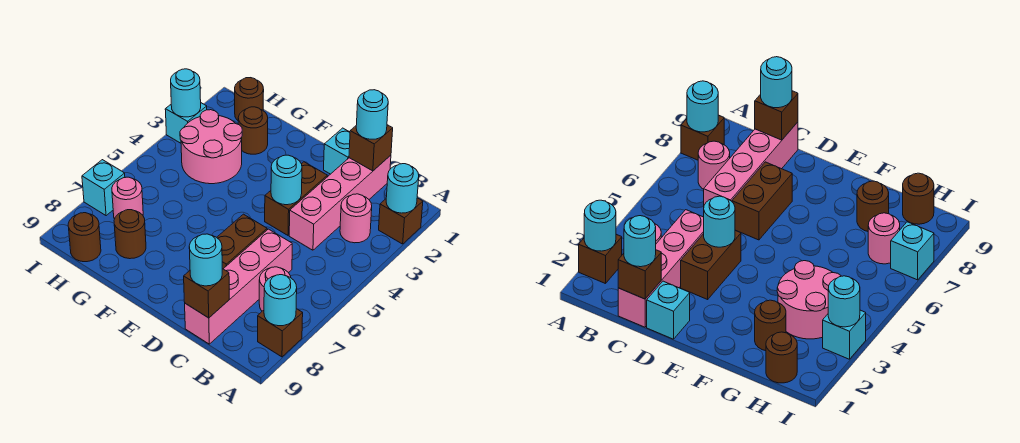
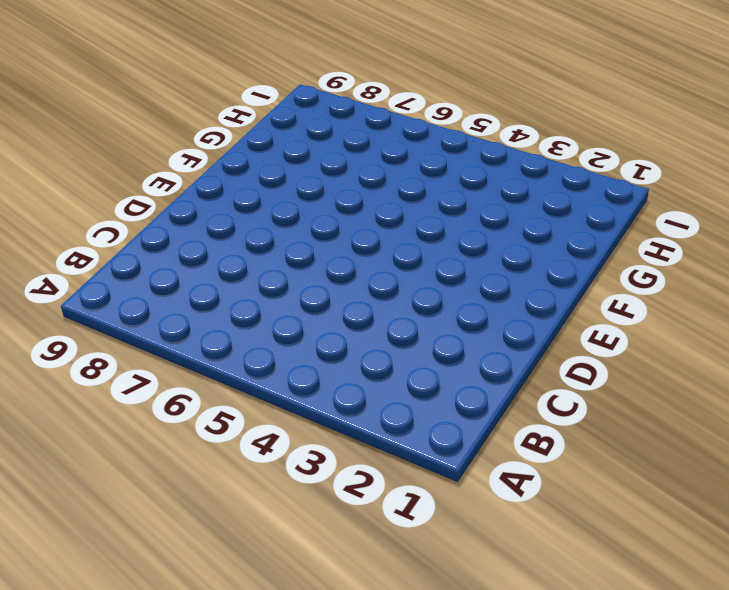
none -> brown brick A2 level 1
none -> brown brick A8 level 1
none -> pink round brick B3 level 1

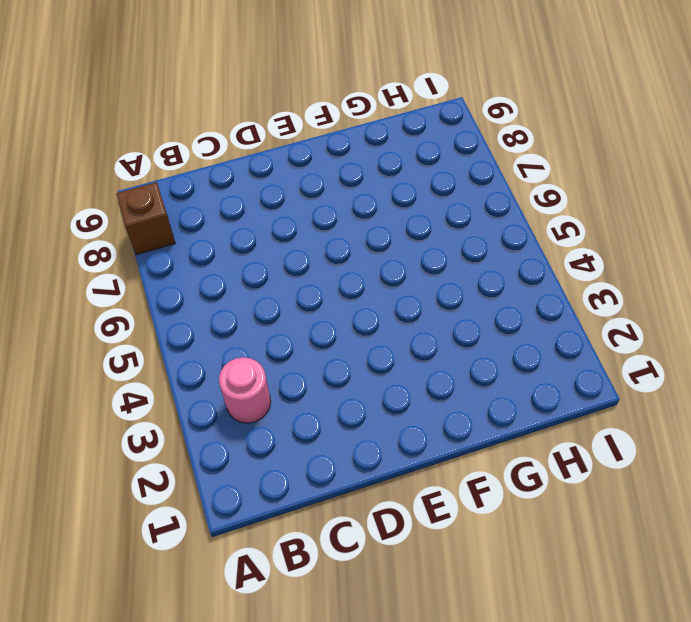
none -> brown brick A2 level 1
none -> pink round brick B7 level 1
none -> pink brick C1:C4 level 1

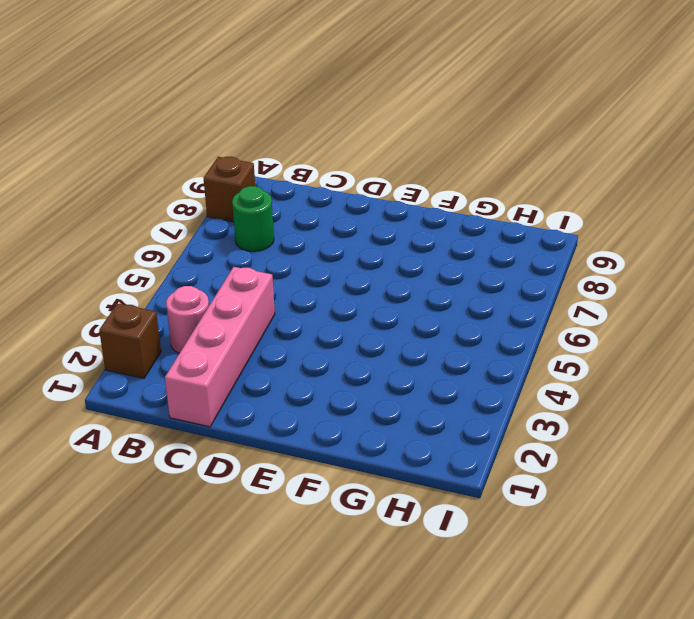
green round brick B7 level 1 -> pink round brick B7 level 1
none -> pink brick C6:C9 level 1
none -> cyan brick D1 level 1
none -> brown brick D3:D4 level 1

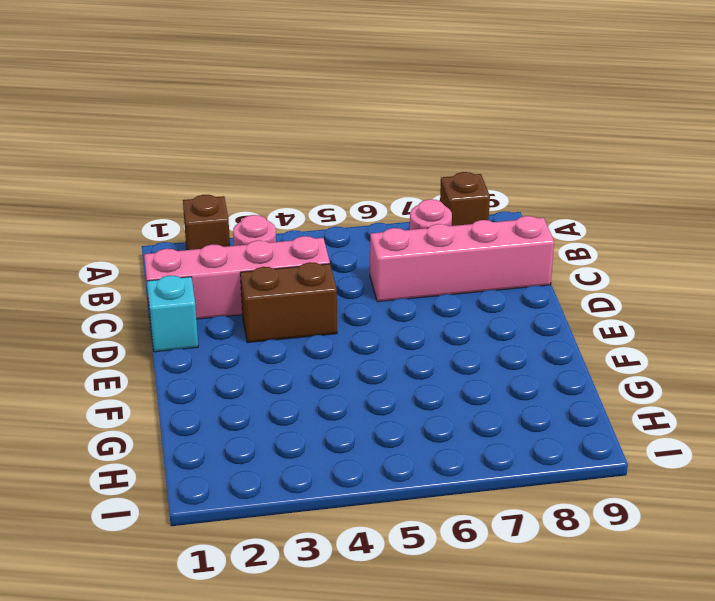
none -> brown brick D6:D7 level 1
none -> brown round brick G2 level 1
none -> pink round brick G3:H4 level 1

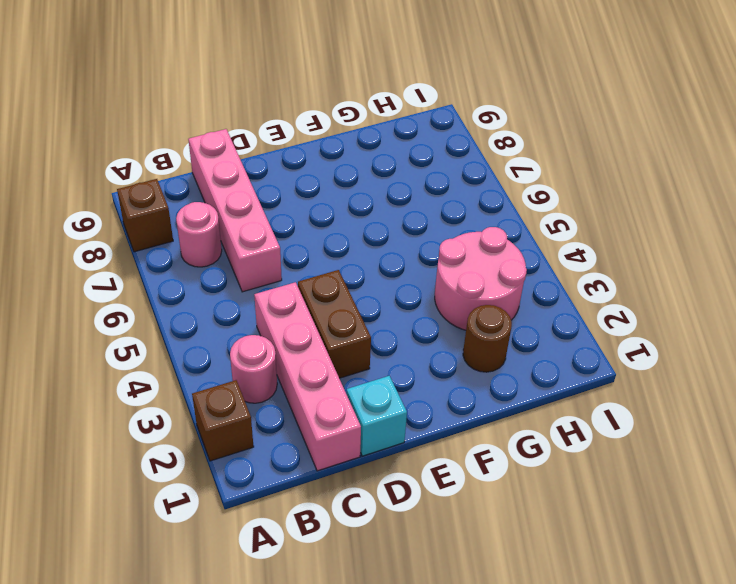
none -> brown brick D6:D7 level 1
none -> brown round brick G8 level 1
none -> brown round brick H1 level 1

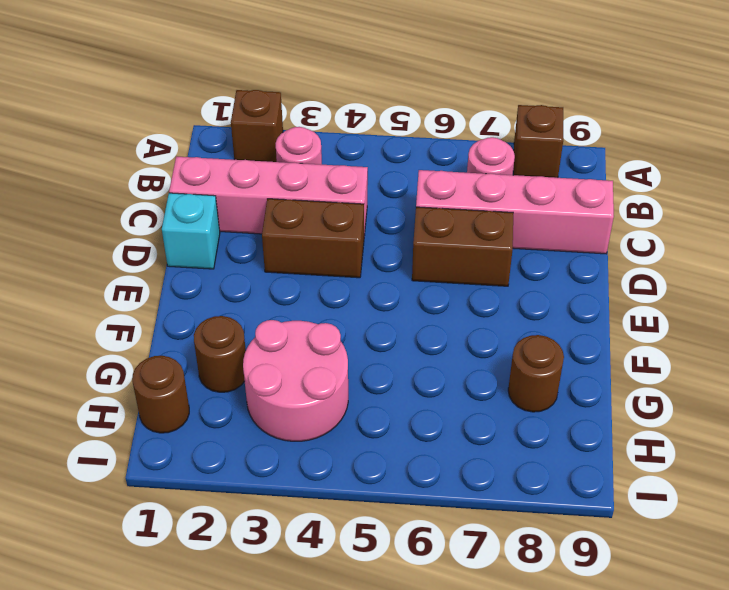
none -> pink round brick H7 level 1
none -> brown round brick H9 level 1
none -> cyan brick I3 level 1

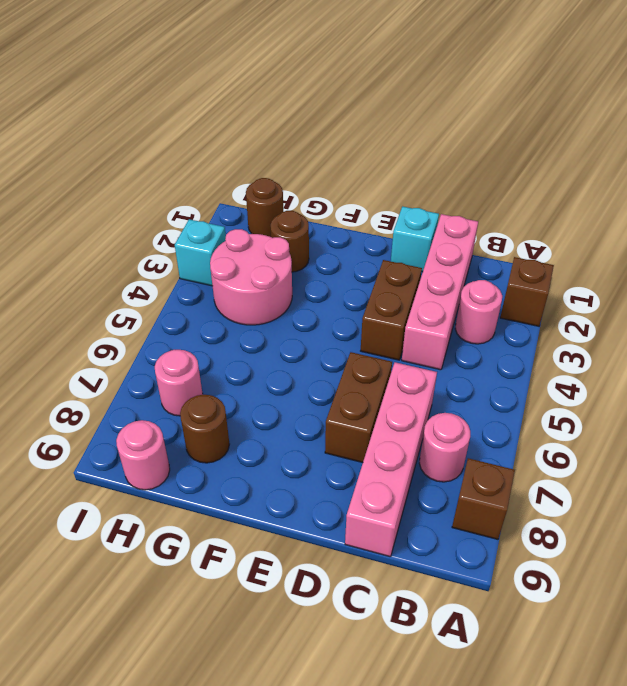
pink round brick H9 level 1 -> brown round brick H9 level 1
none -> cyan brick I7 level 1
none -> cyan round brick A2 level 2
none -> cyan round brick A8 level 2

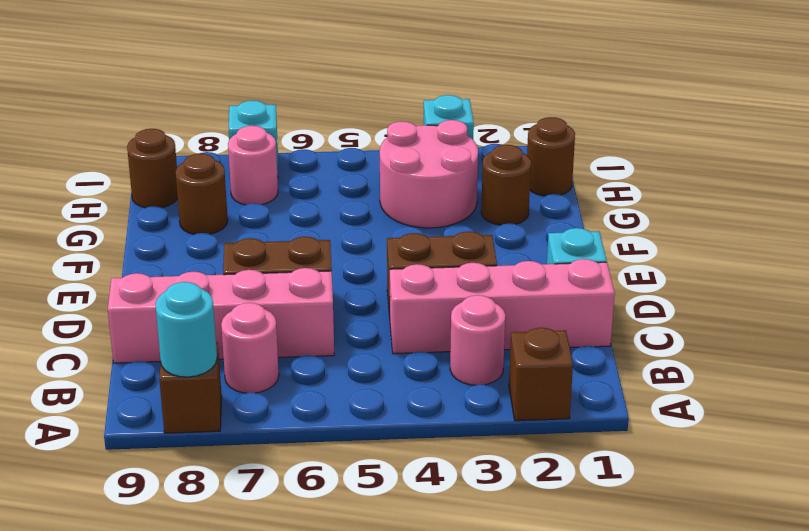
none -> cyan round brick A2 level 2
none -> brown brick C1 level 2
none -> brown brick C9 level 2

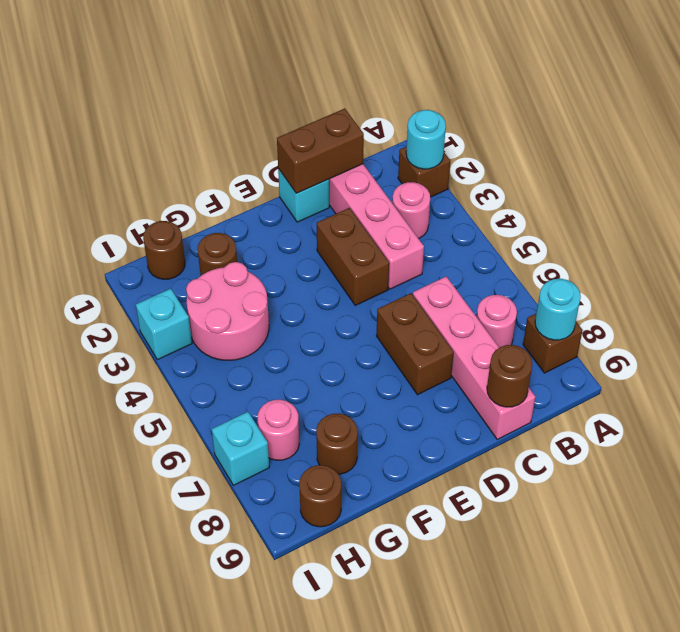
brown brick C1:D1 level 2 -> brown brick C1 level 2
brown round brick C9 level 2 -> brown brick C9 level 2
none -> cyan round brick D4 level 2
none -> cyan round brick I3 level 2
none -> cyan round brick C1 level 3

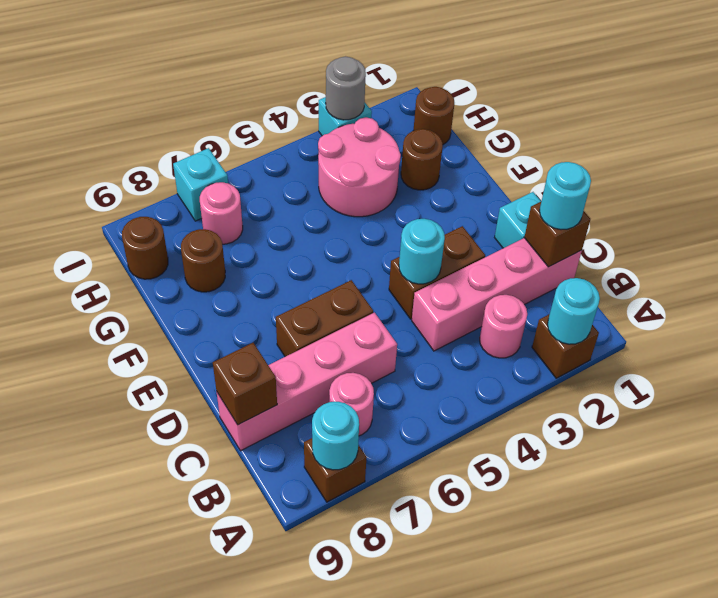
grey round brick I3 level 2 -> cyan round brick I3 level 2
none -> cyan round brick C9 level 3

